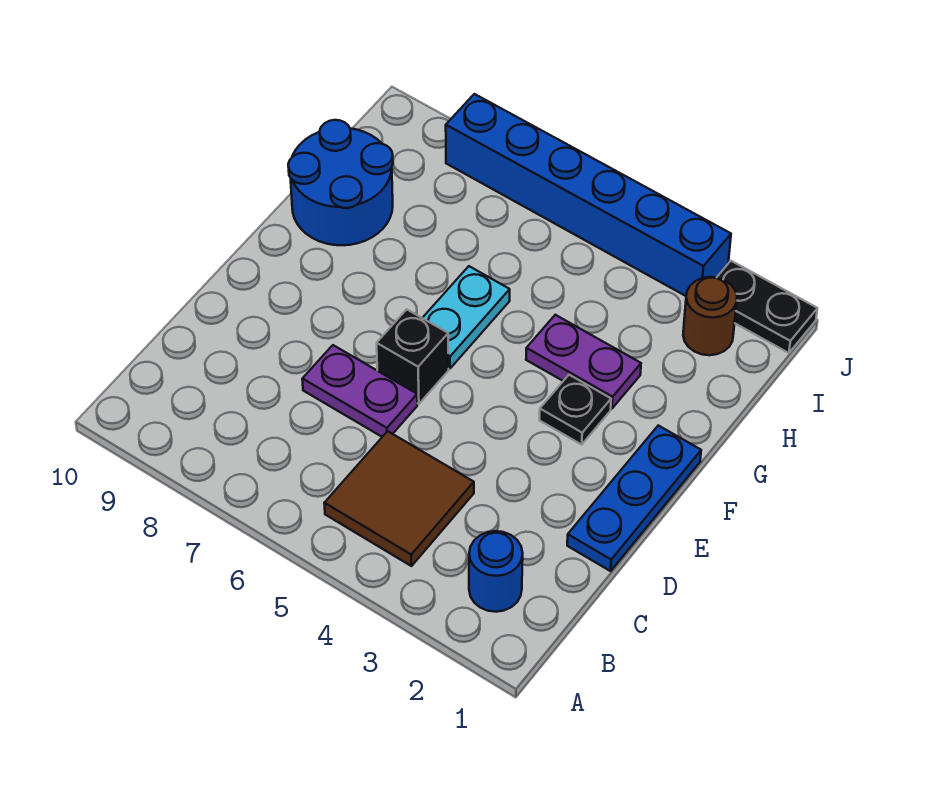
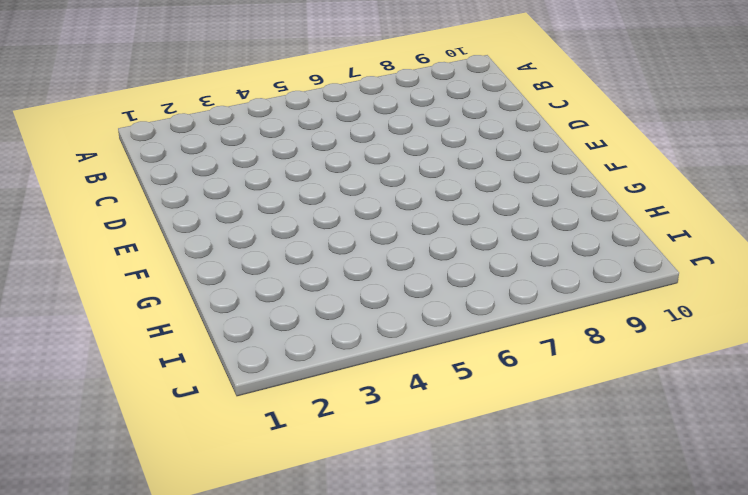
none -> blue round brick B2 level 1
none -> brown tile B4:C5 level 1
none -> blue plate D1:F1 level 1

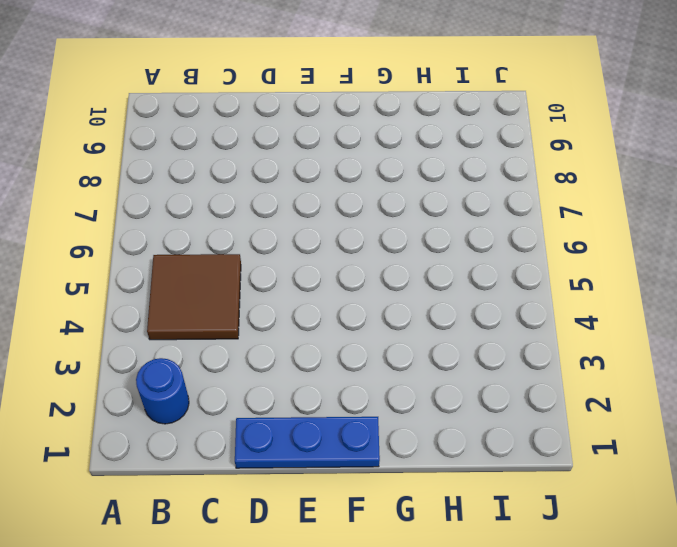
none -> purple plate D6:D7 level 1
none -> black brick E6 level 1
none -> black plate F3 level 1

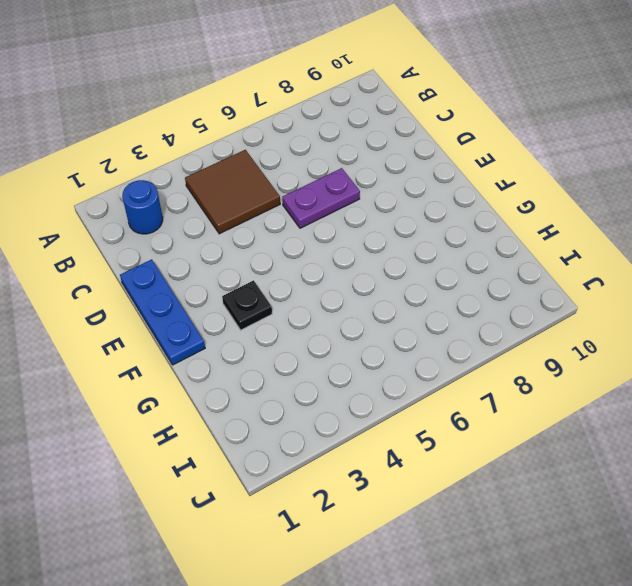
none -> black brick E6 level 1
none -> cyan plate F6:G6 level 1
none -> purple plate G3:G4 level 1

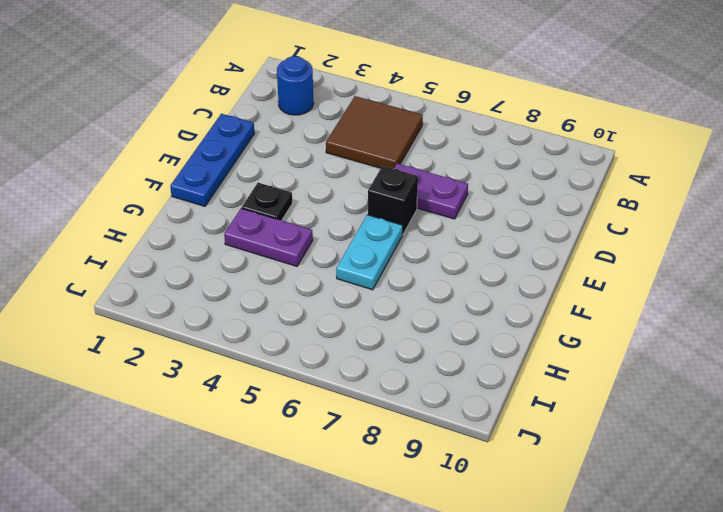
none -> blue round brick G9:H10 level 1
none -> brown round brick I2 level 1
none -> black plate J1:J2 level 1

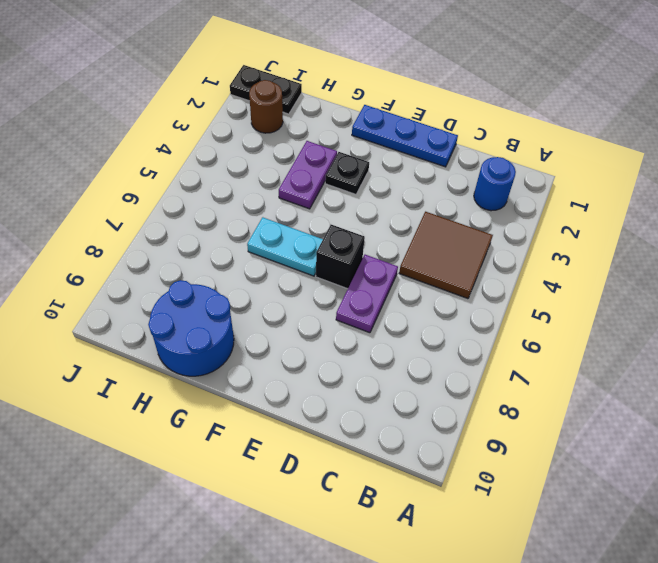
black plate I1:J1 level 1 -> black plate J1:J2 level 1
none -> blue brick J3:J8 level 1

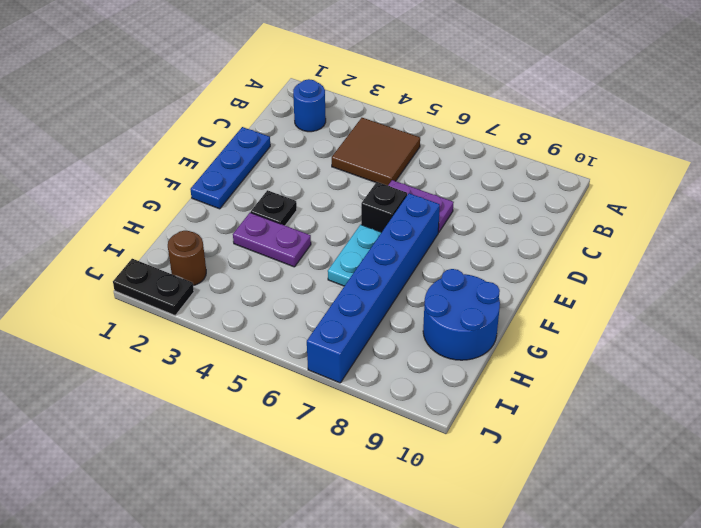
blue brick E7:J7 level 1 -> blue brick J3:J8 level 1

